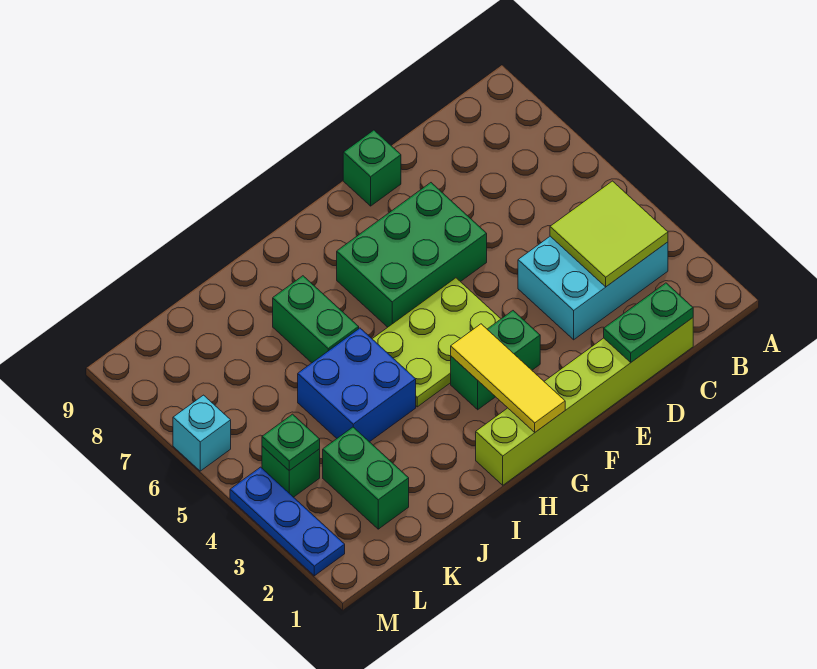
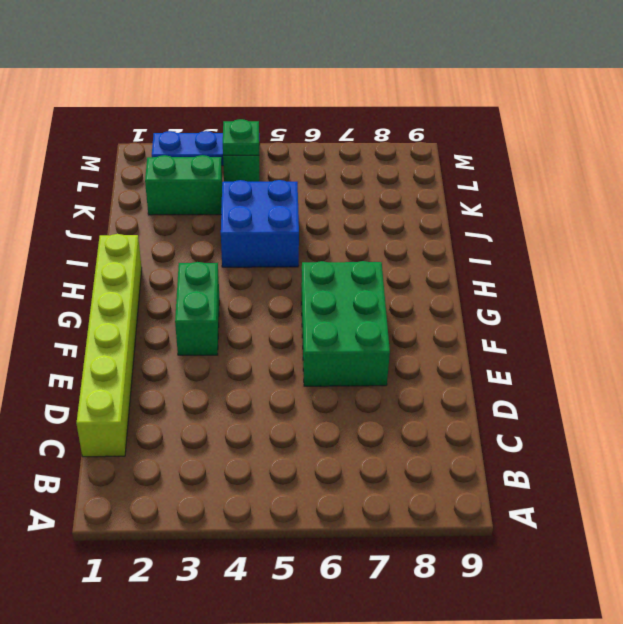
none -> cyan brick B3:D4 level 1
none -> green brick E9 level 1
none -> lime plate F4:H5 level 1

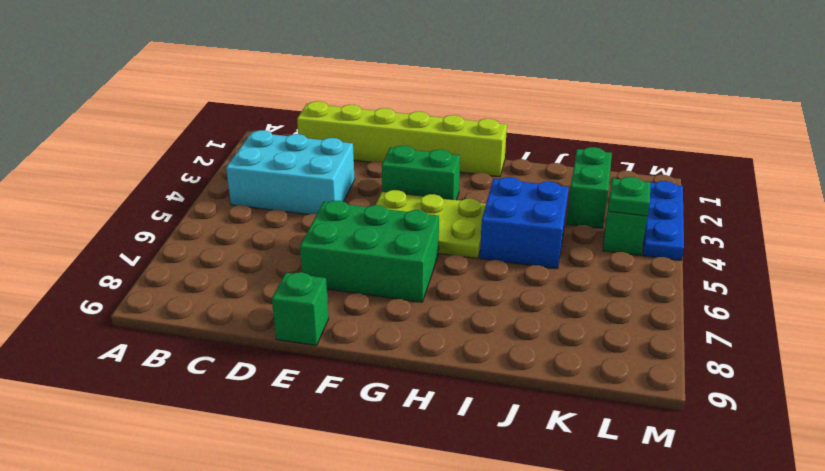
none -> green brick I6:I7 level 1
none -> cyan brick M6 level 1
none -> lime tile B3:C4 level 2

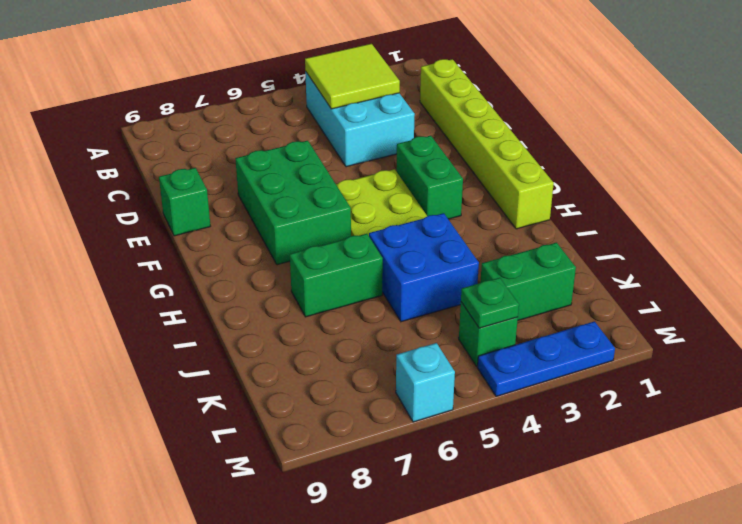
none -> green plate C1:D1 level 2
none -> yellow tile G1:G3 level 2

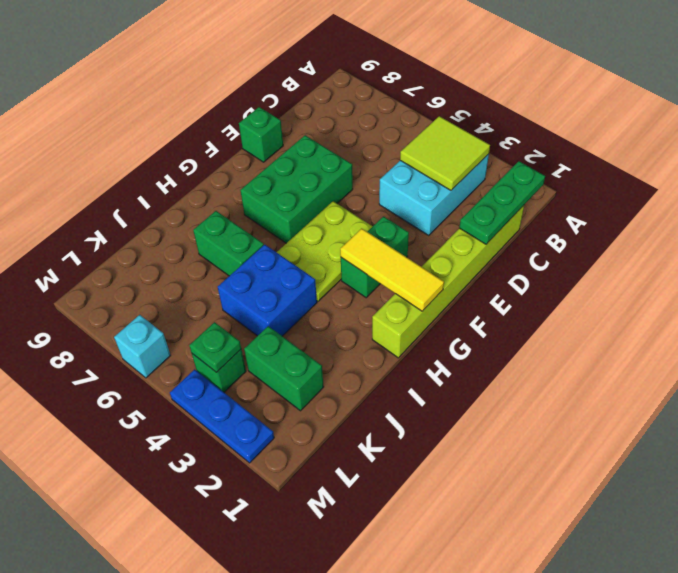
green plate B1:D1 level 2 -> green plate C1:D1 level 2

